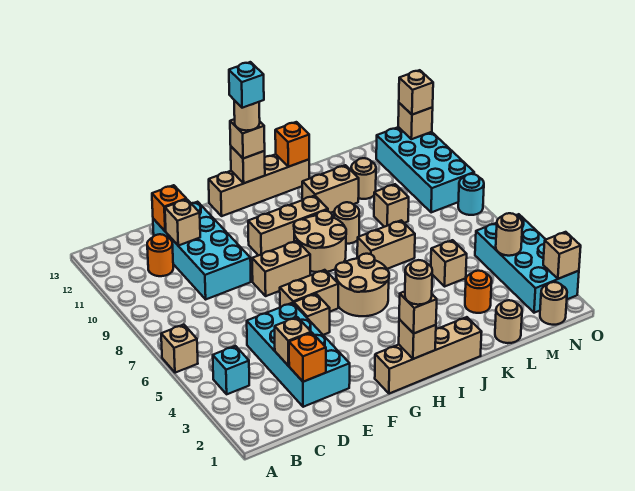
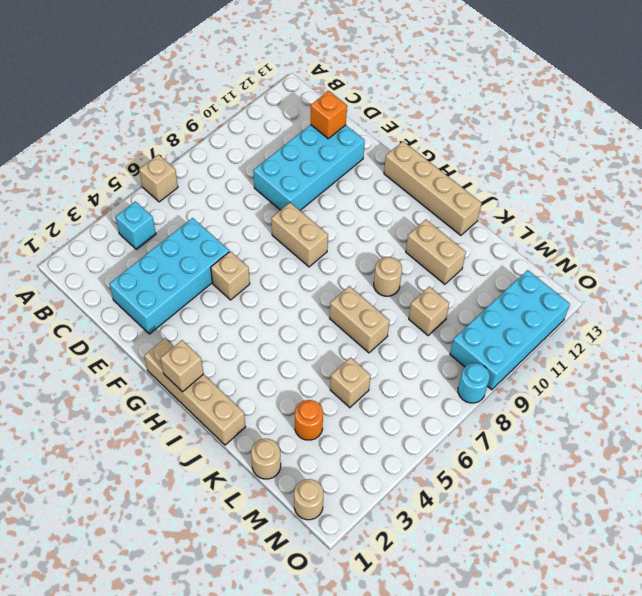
none -> orange round brick C11 level 1
none -> tan brick F6:G6 level 1
none -> tan brick G10:I10 level 1
none -> tan round brick H5:I6 level 1

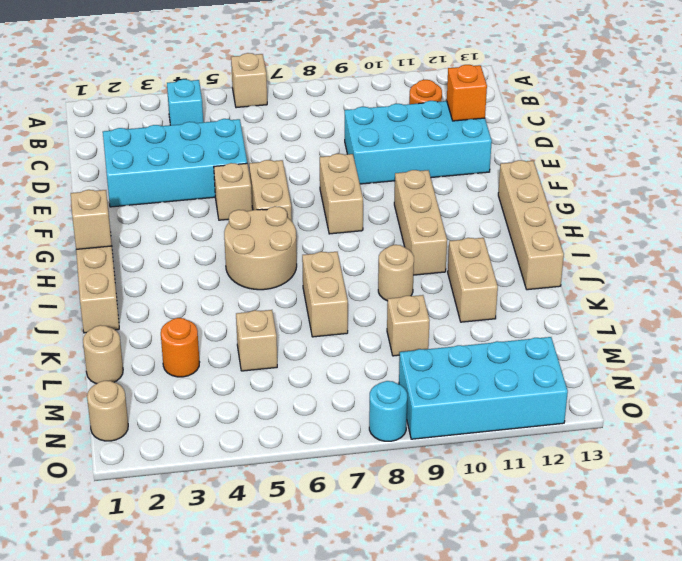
none -> tan round brick H8:I9 level 1
none -> tan round brick L11 level 1
none -> cyan brick N2:O5 level 1
none -> orange brick D2 level 2

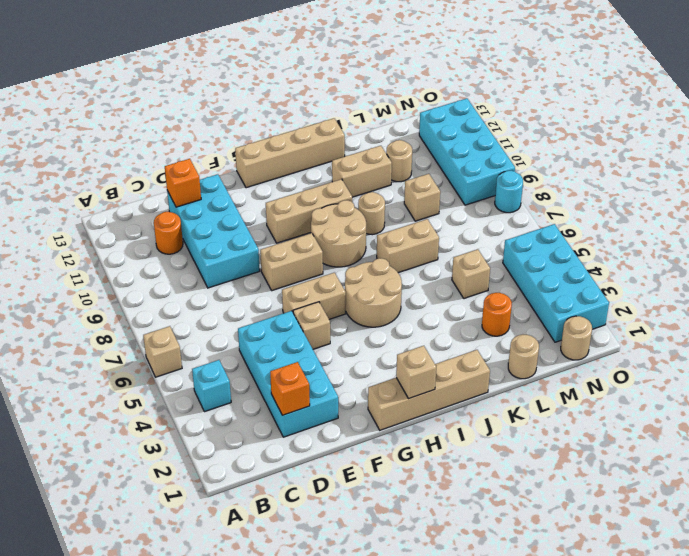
none -> tan brick D3 level 2
none -> tan brick D11 level 2
none -> tan brick H13 level 2
none -> orange brick J13 level 2

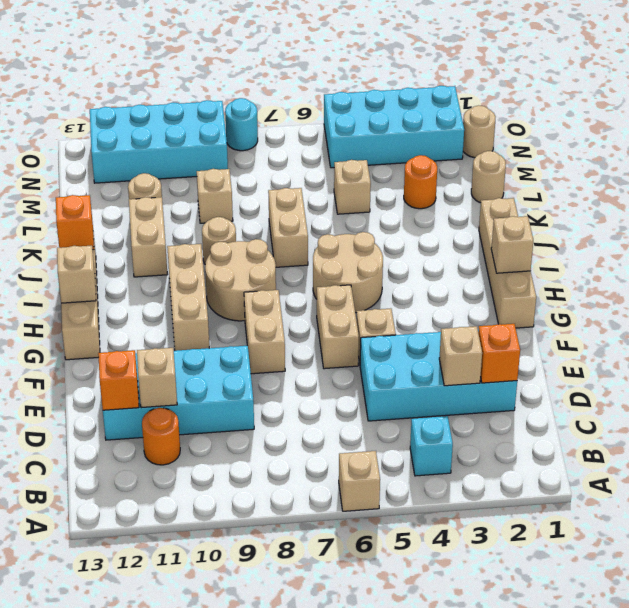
none -> tan round brick N4 level 2
none -> tan brick O2 level 2
none -> tan brick O12 level 2
none -> tan brick H1 level 3

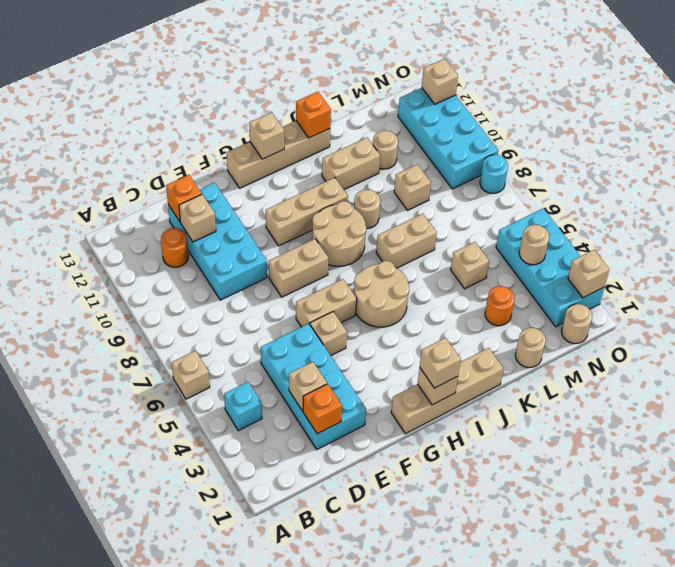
none -> tan brick H13 level 3
none -> tan brick O12 level 3
none -> tan round brick H1 level 4
none -> tan round brick H13 level 4

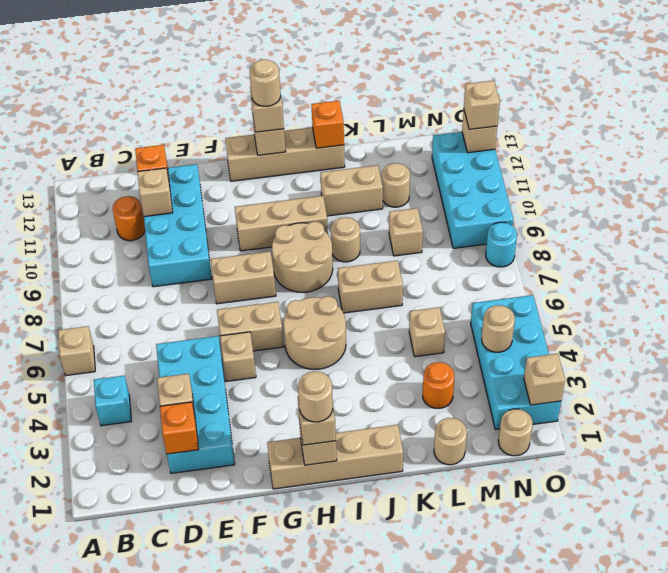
none -> cyan brick H13 level 5

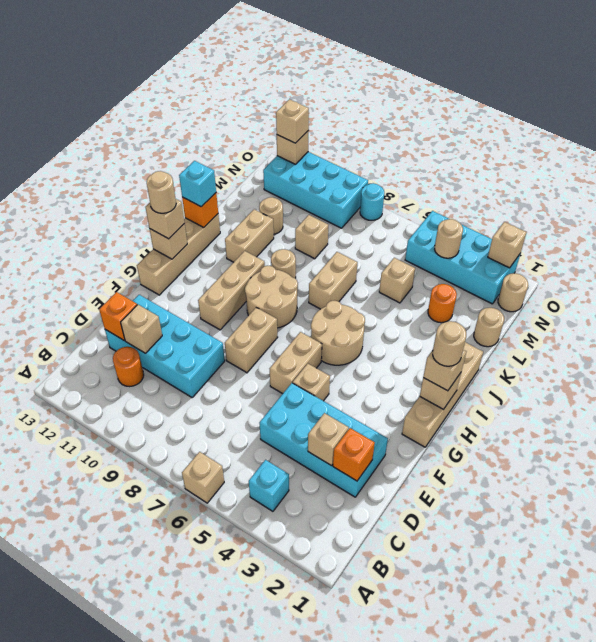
cyan brick J13 level 3 -> cyan brick H13 level 5

